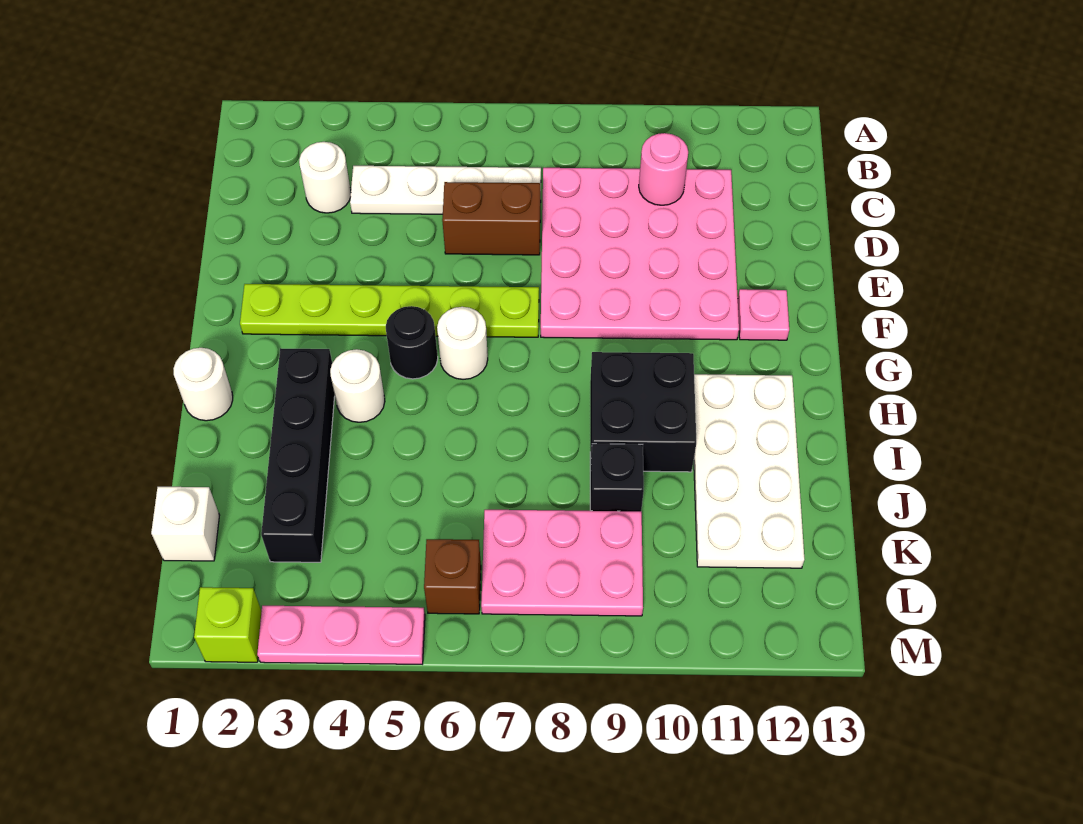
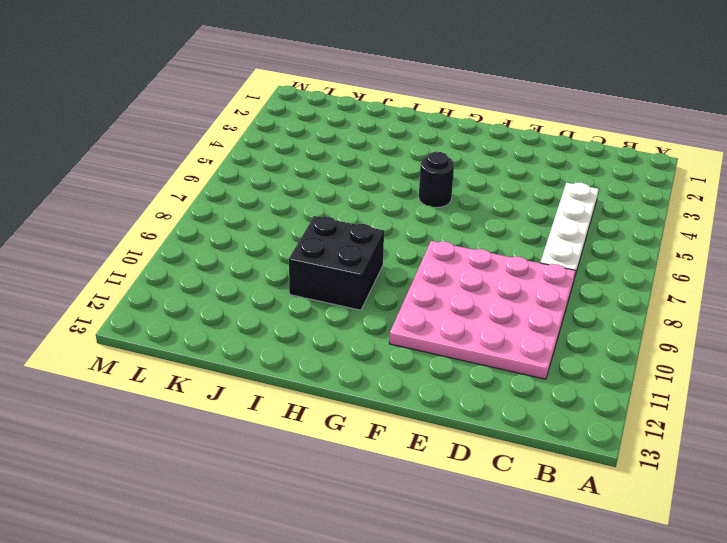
none -> white round brick C3 level 1
none -> brown brick D6:D7 level 1
none -> lime plate F2:F7 level 1

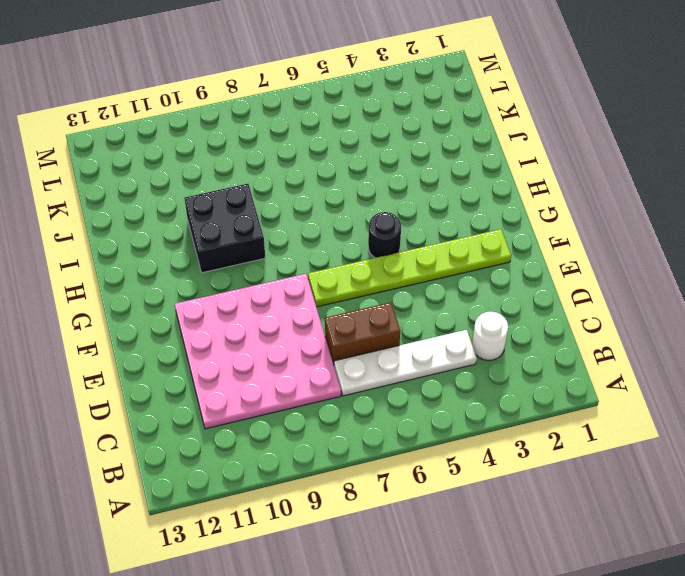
none -> pink plate F12 level 1
none -> white round brick G6 level 1
none -> white round brick H1 level 1

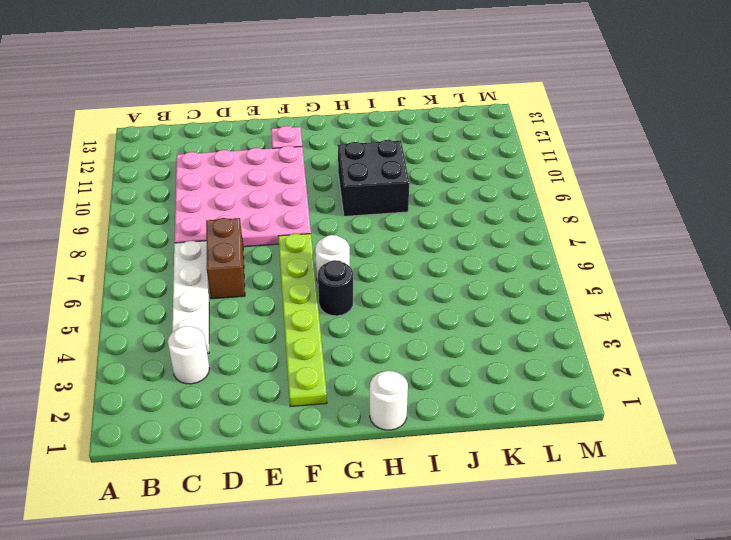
none -> black brick H3:K3 level 1
none -> white round brick H4 level 1
none -> white plate H11:K12 level 1

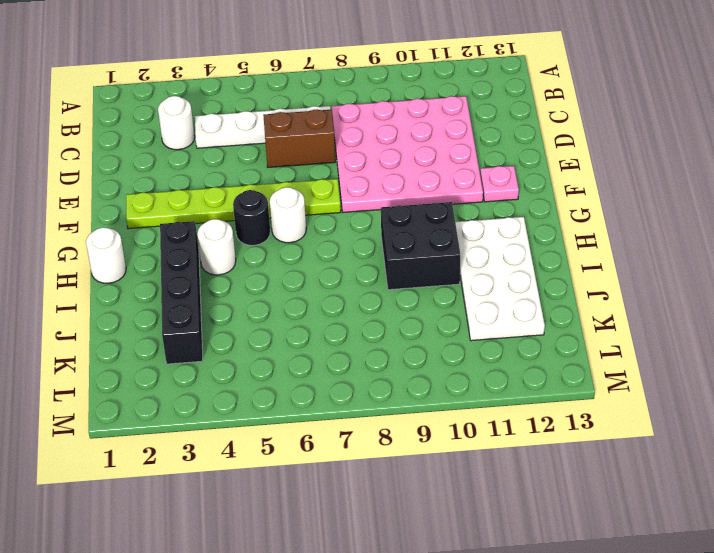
none -> black brick J9 level 1
none -> white brick K1 level 1
none -> pink plate K7:L9 level 1

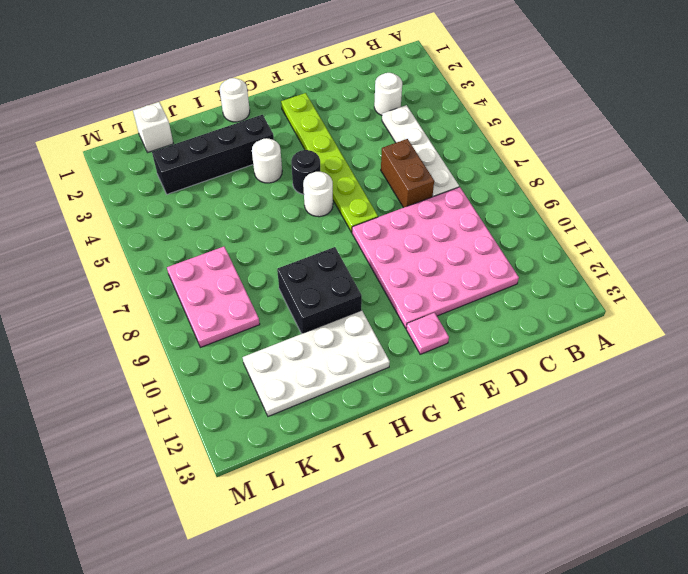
none -> black brick J9 level 1
none -> brown brick L6 level 1
none -> lime brick M2 level 1

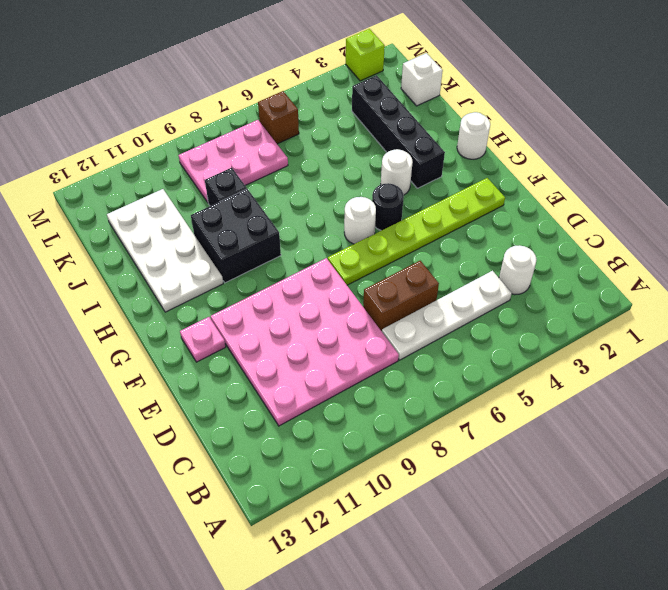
none -> pink plate M3:M5 level 1
none -> pink round brick C10 level 2

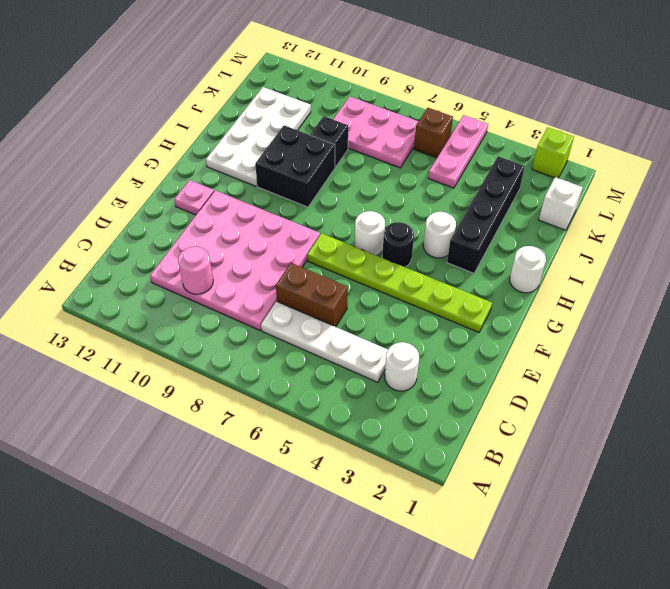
pink plate K5:M5 level 1 -> pink plate M3:M5 level 1

